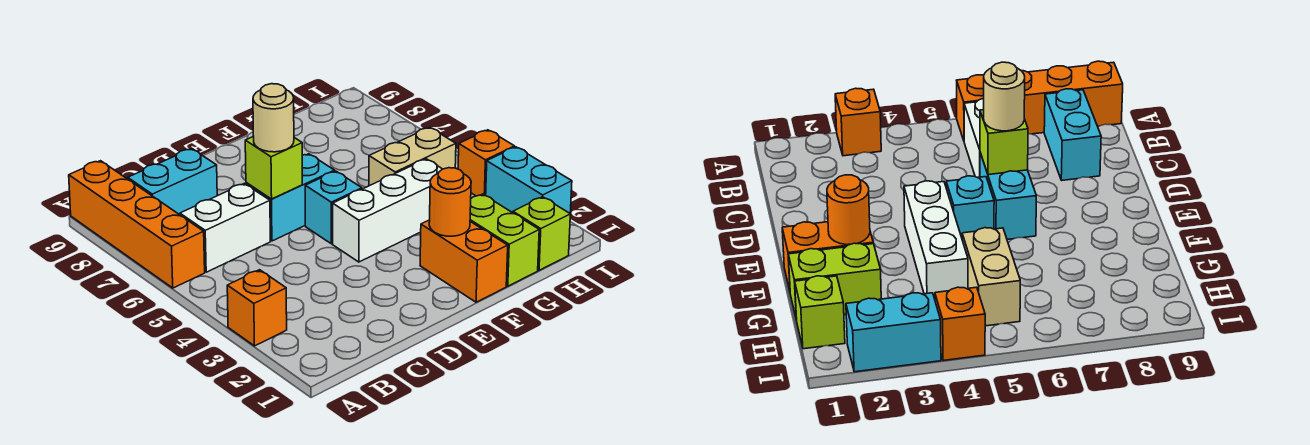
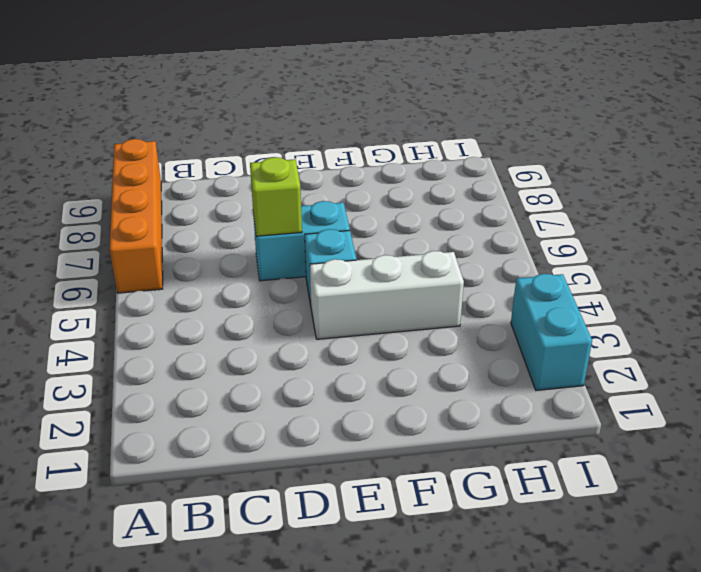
none -> orange brick A3 level 1
none -> white brick B6:C6 level 1
none -> cyan brick B8:C8 level 1

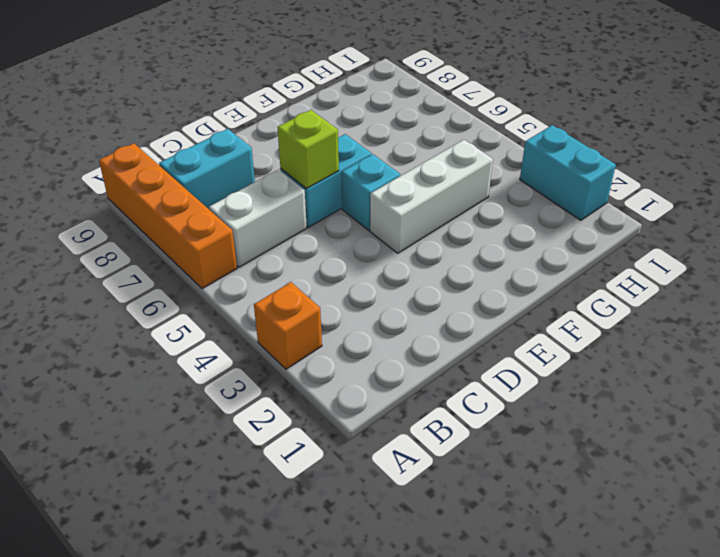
none -> orange brick F1:F2 level 1
none -> lime brick G1:G2 level 1
none -> tan brick G5:H5 level 1

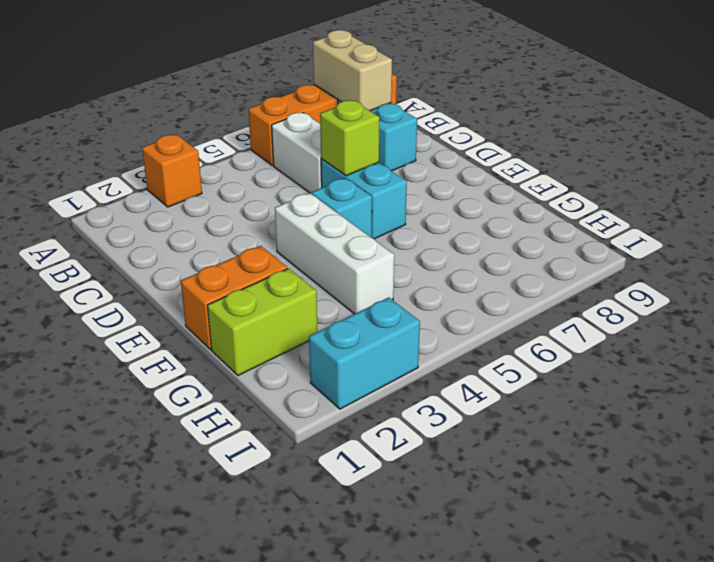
tan brick A8:B8 level 2 -> tan brick G5:H5 level 1
none -> lime brick H1 level 1
none -> orange brick I4 level 1
none -> orange round brick F2 level 2

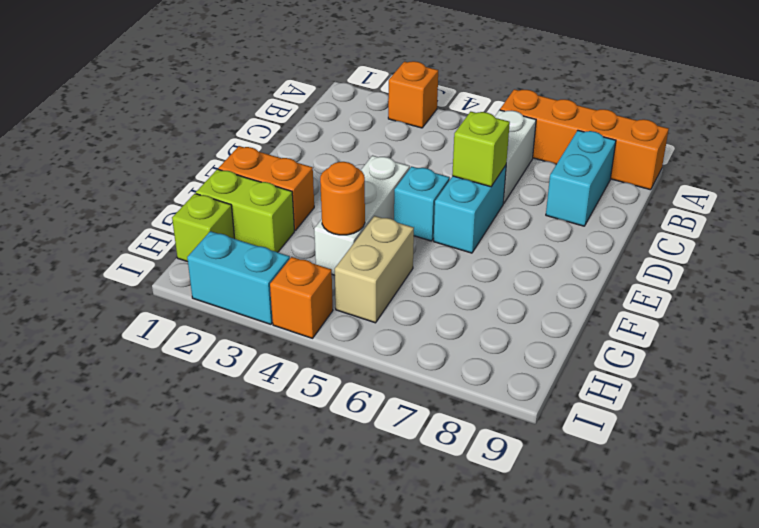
orange round brick G4 level 2 -> orange round brick F2 level 2
none -> tan round brick D6 level 3

